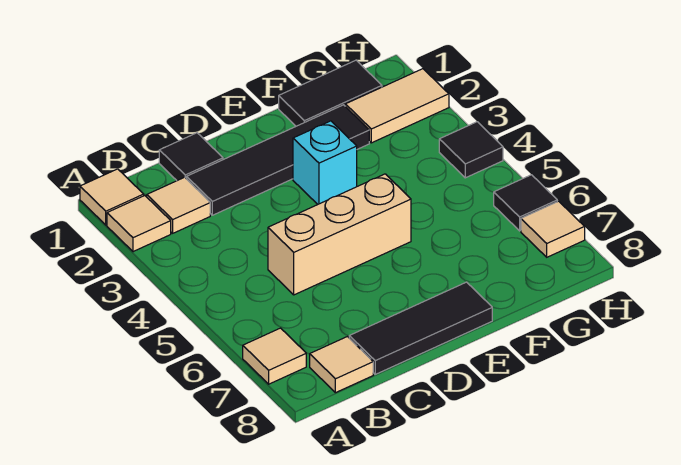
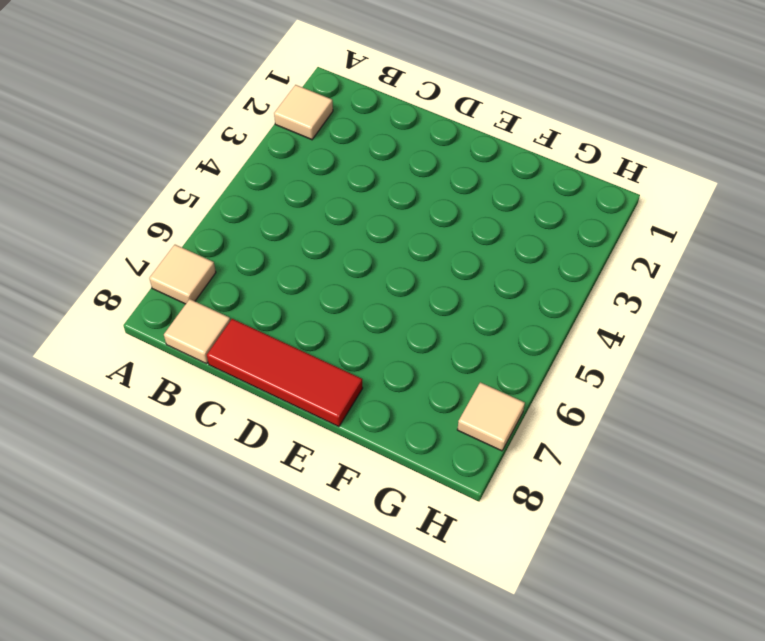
red tile C8:E8 level 1 -> black tile C8:E8 level 1
none -> tan tile A1 level 1
none -> tan tile B2 level 1
none -> black tile C1 level 1

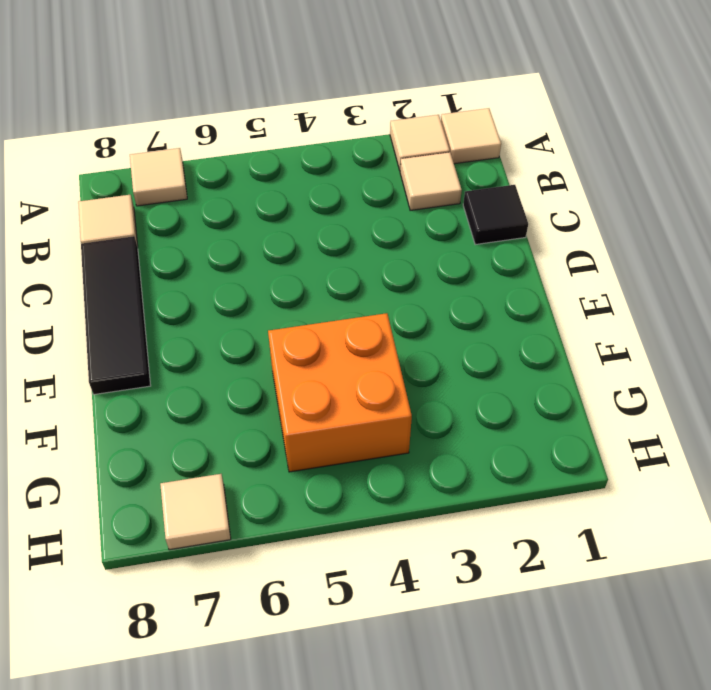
orange brick F4:G5 level 1 -> none
none -> black tile C2:F2 level 1
none -> tan brick C5:E5 level 1
none -> cyan brick E3 level 1

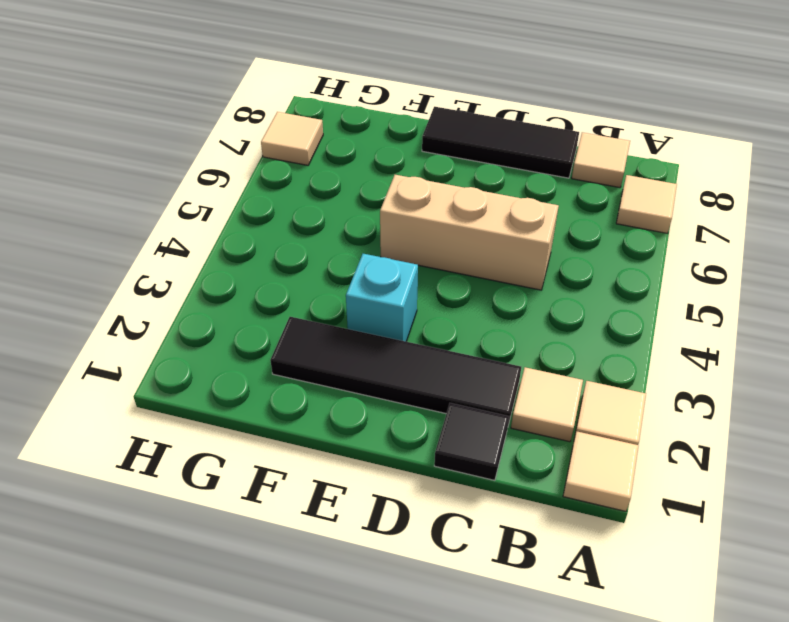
none -> black tile F1:G1 level 1
none -> tan tile G2:H2 level 1
none -> black tile H4 level 1

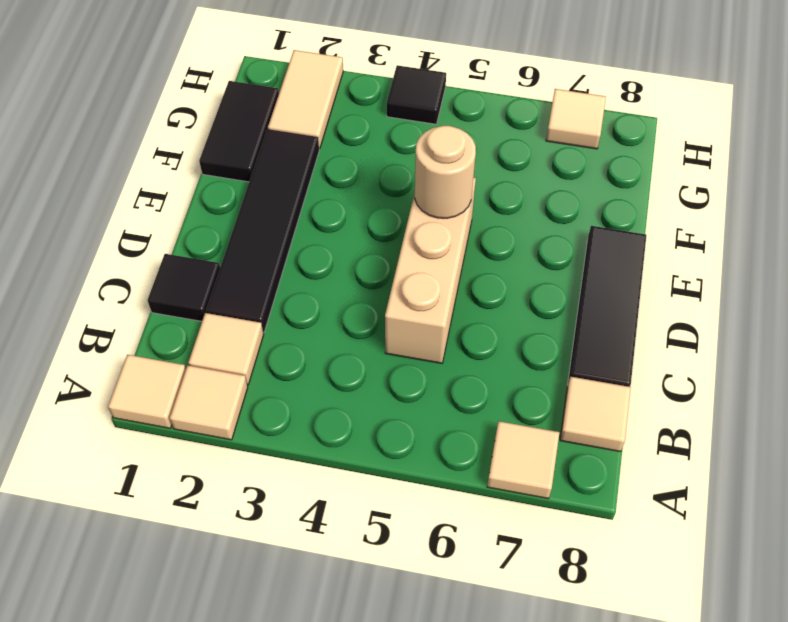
tan round brick E5 level 2 -> none
none -> cyan brick E3 level 1
none -> black tile H6 level 1

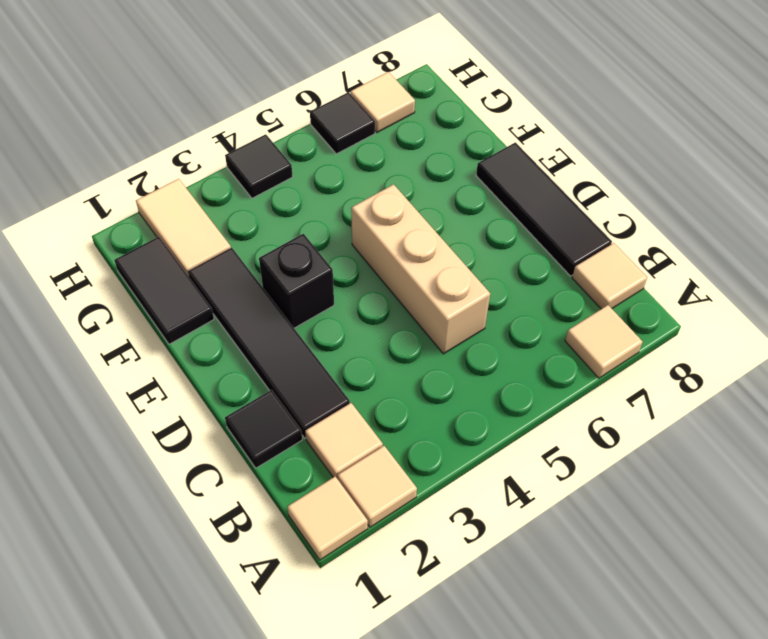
black brick E3 level 1 -> cyan brick E3 level 1

